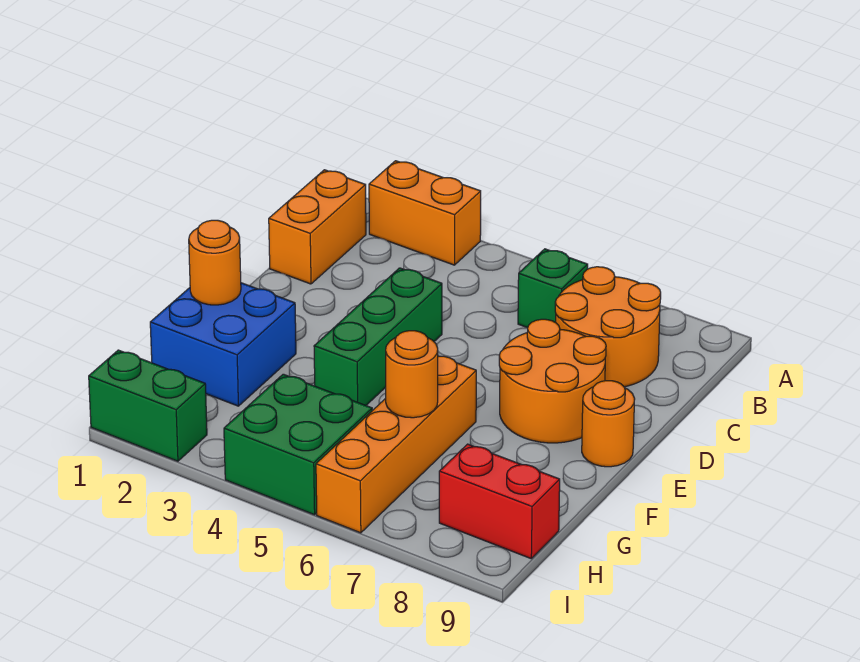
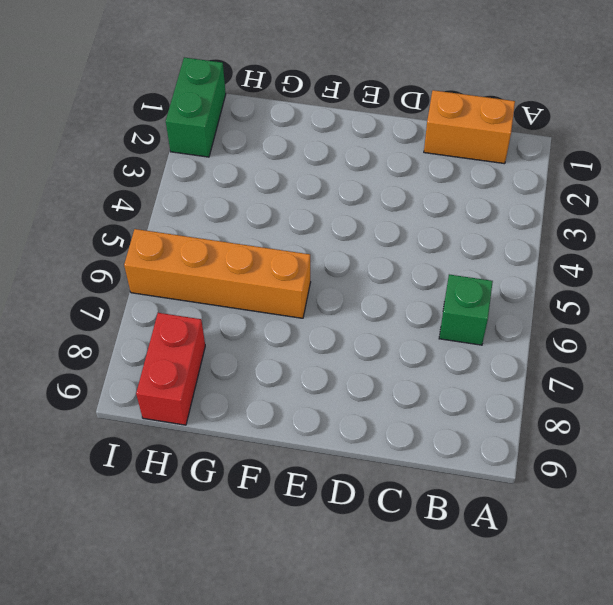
none -> orange brick A2:A3 level 1
none -> orange round brick B7:C8 level 1
none -> green brick D4:F4 level 1

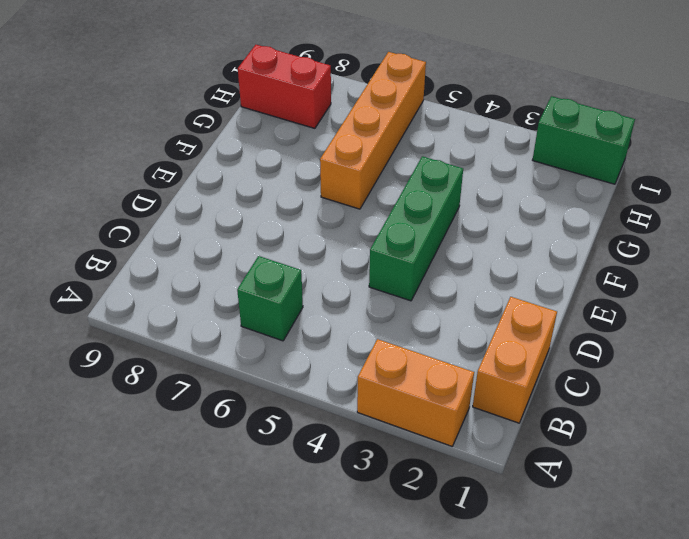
none -> orange round brick B7:C8 level 1
none -> orange round brick D7:E8 level 1
none -> orange round brick E9 level 1

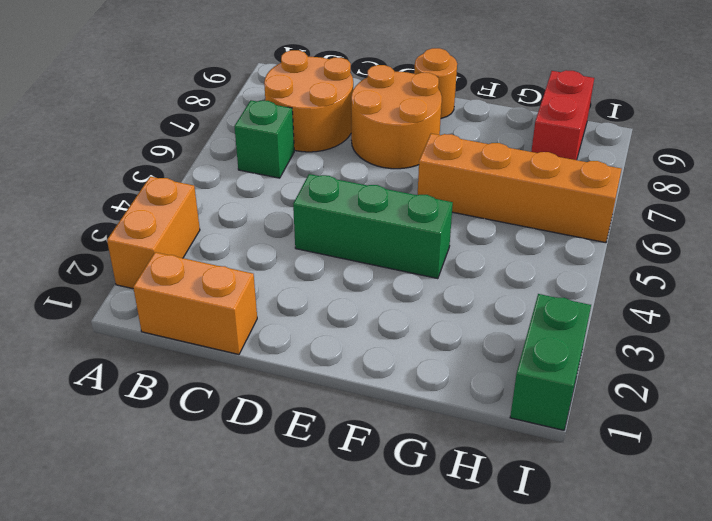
none -> blue brick F1:G2 level 1
none -> green brick H4:I5 level 1
none -> orange round brick F1 level 2

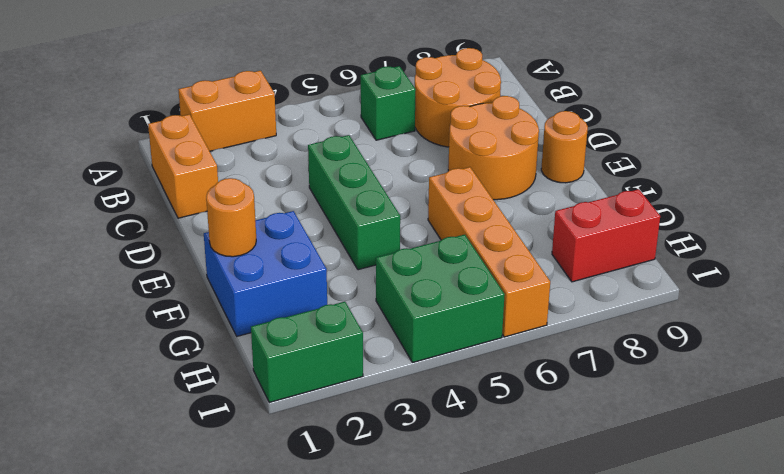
none -> orange round brick G6 level 2

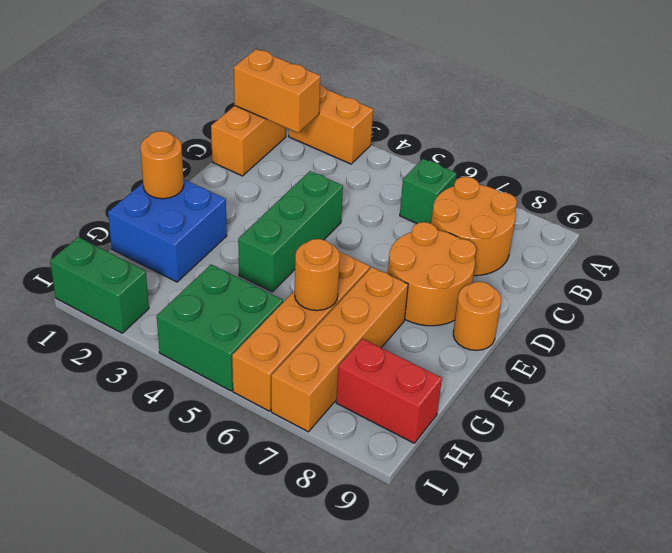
orange brick B1:B2 level 2 -> none
orange brick F7:I7 level 1 -> none

